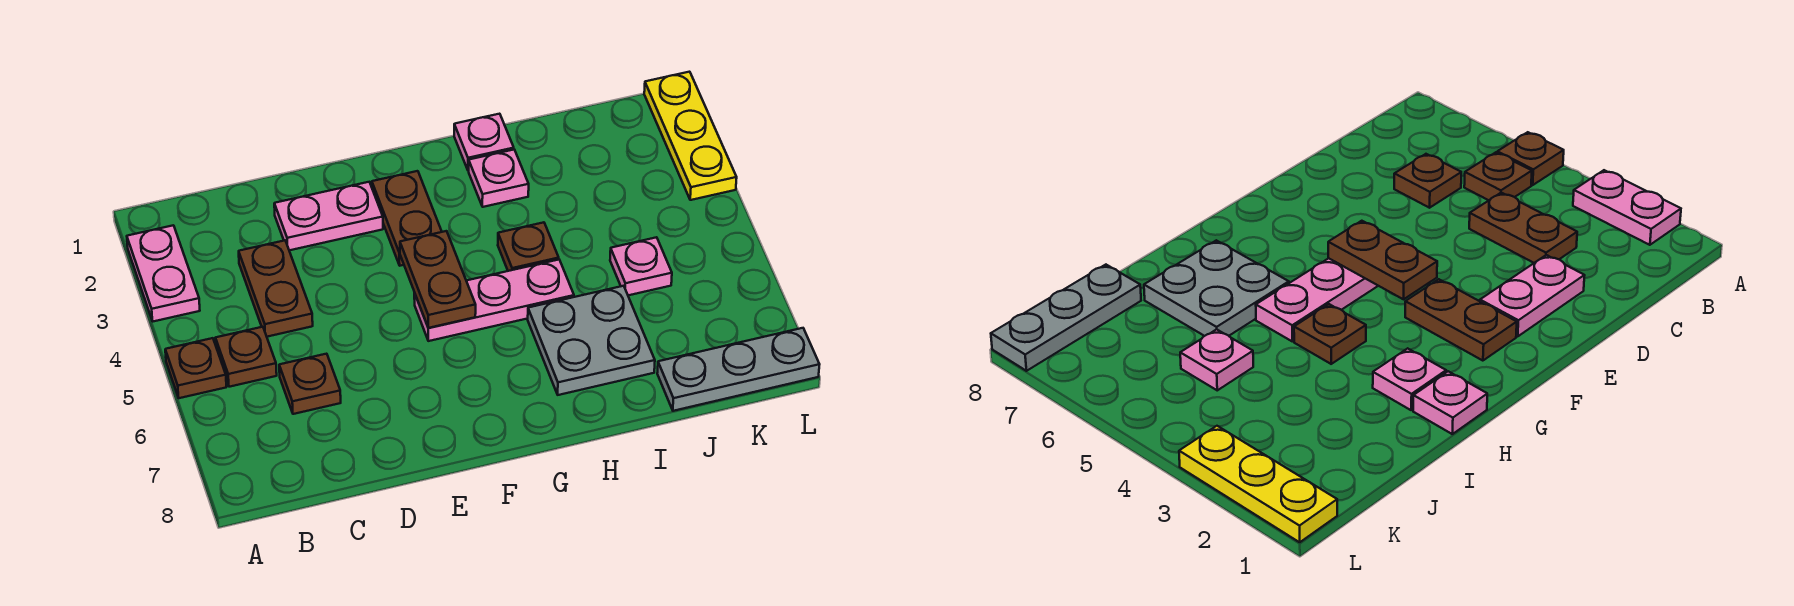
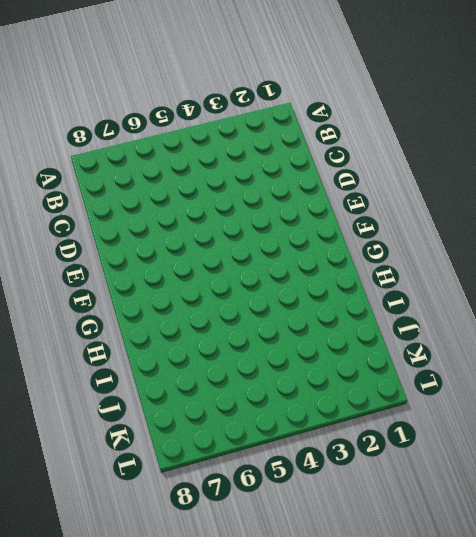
none -> pink plate A2:A3 level 1
none -> brown plate A5 level 1
none -> brown plate B5 level 1

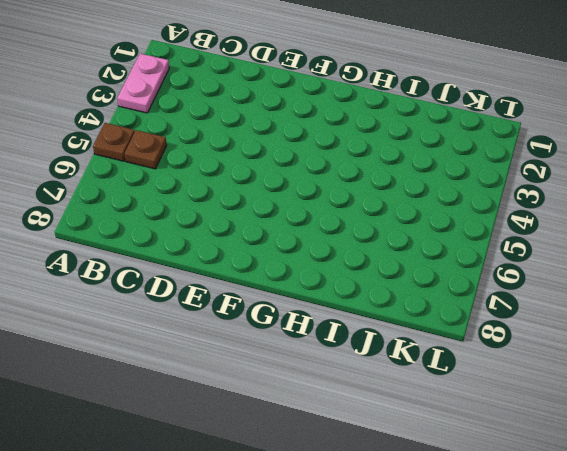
none -> brown plate C3:C4 level 1
none -> brown plate C6 level 1
none -> pink plate D2:E2 level 1

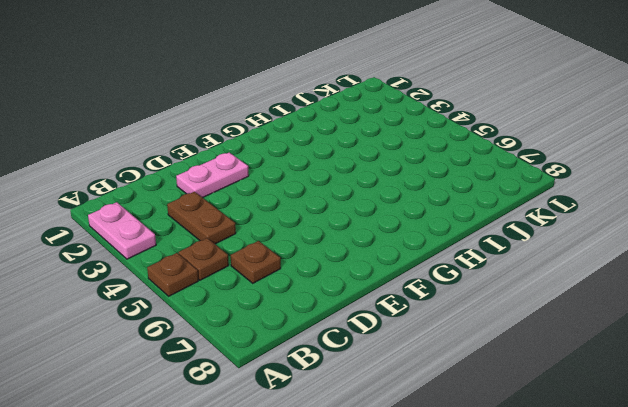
none -> brown plate F2:F3 level 1
none -> pink plate F5:H5 level 1
none -> pink plate H1 level 1

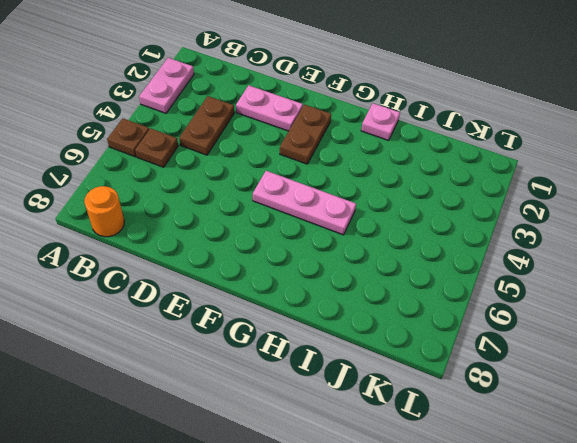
orange round brick B8 level 1 -> none
none -> brown plate C6 level 1
none -> pink plate H2 level 1
none -> brown plate H4 level 1

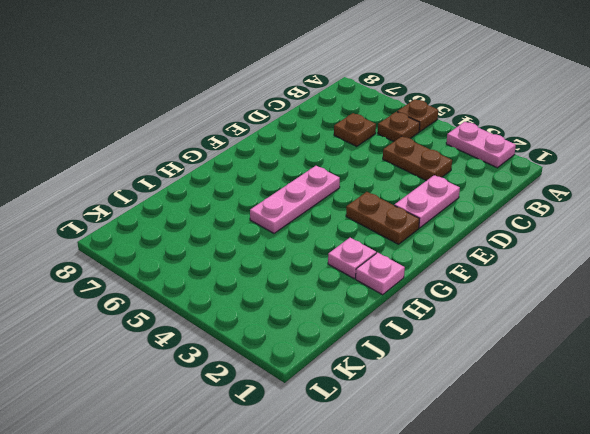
none -> brown plate H4 level 1
none -> grey plate H6:I7 level 1
none -> pink plate J5 level 1

